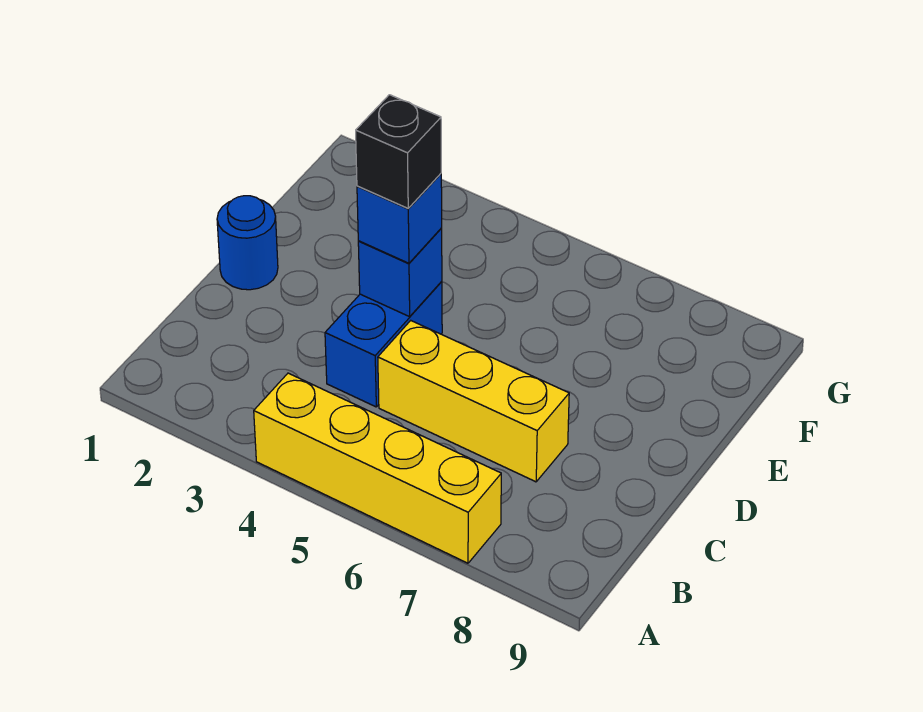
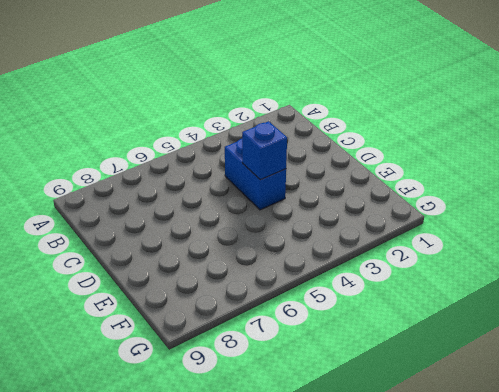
none -> yellow brick A4:A7 level 1
none -> yellow brick C5:C7 level 1

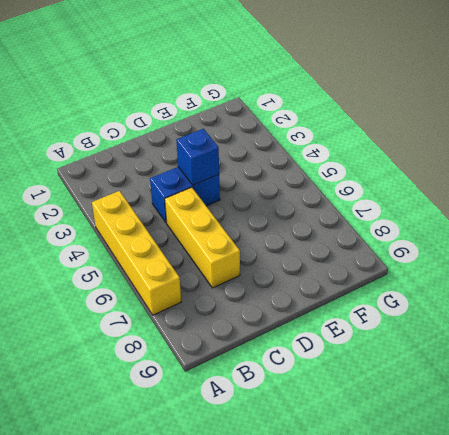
none -> blue round brick D1 level 1
none -> blue brick D4 level 3

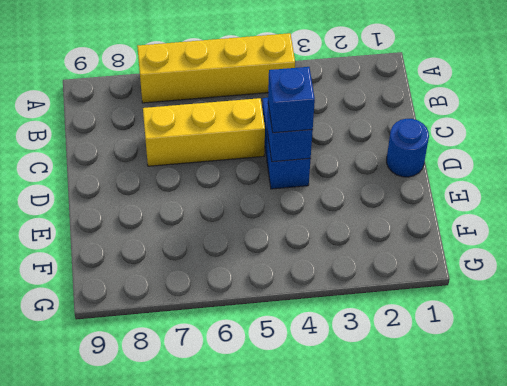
none -> black brick D4 level 4

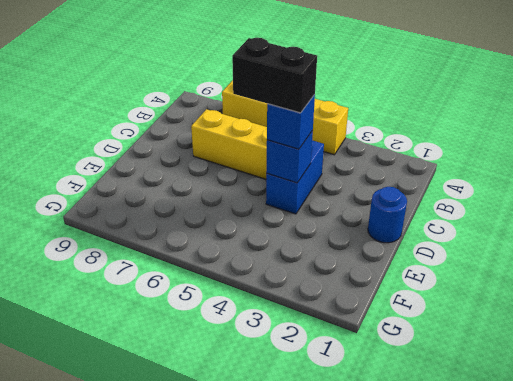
black brick D4:D5 level 4 -> black brick D4 level 4

